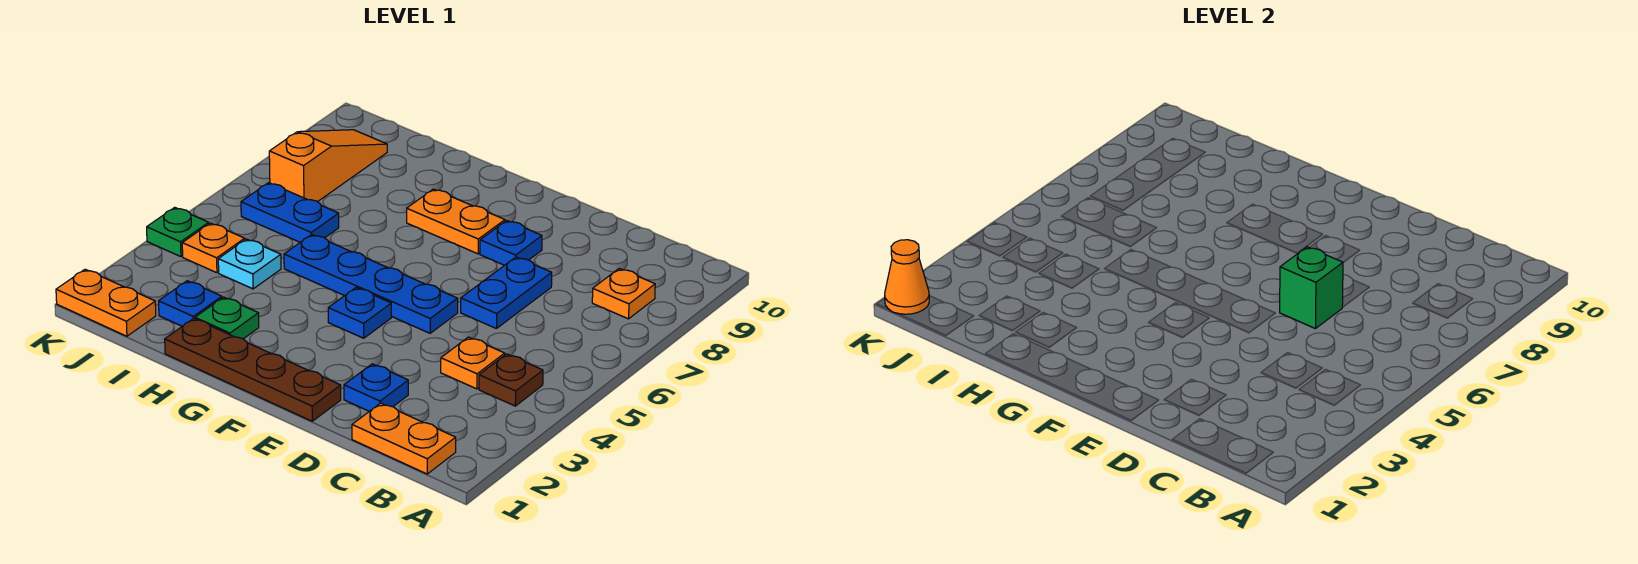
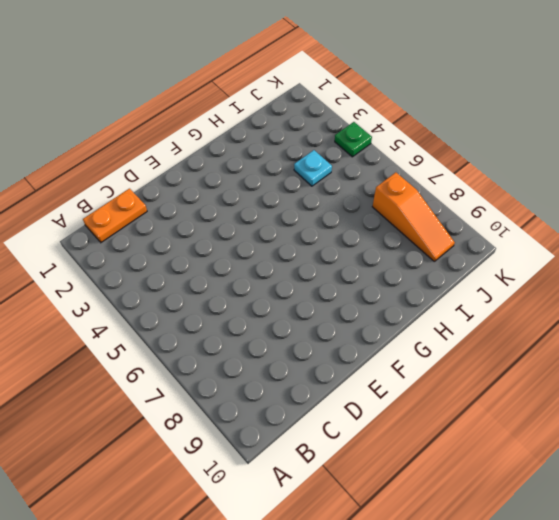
none -> brown plate B4 level 1
none -> orange plate B8 level 1
none -> orange plate C4 level 1

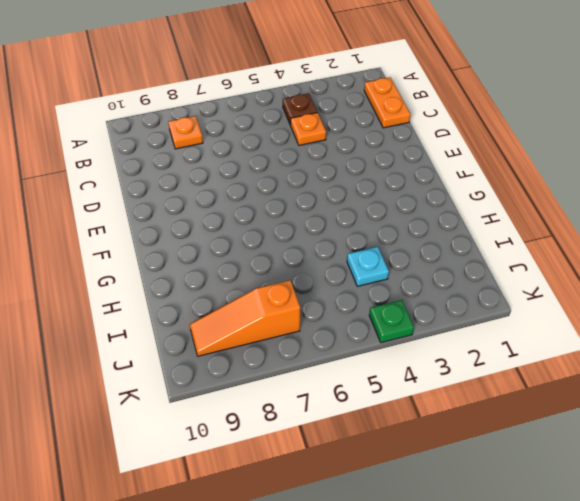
none -> blue plate D2 level 1
none -> blue plate D6:D7 level 1
none -> brown plate E1:H1 level 1

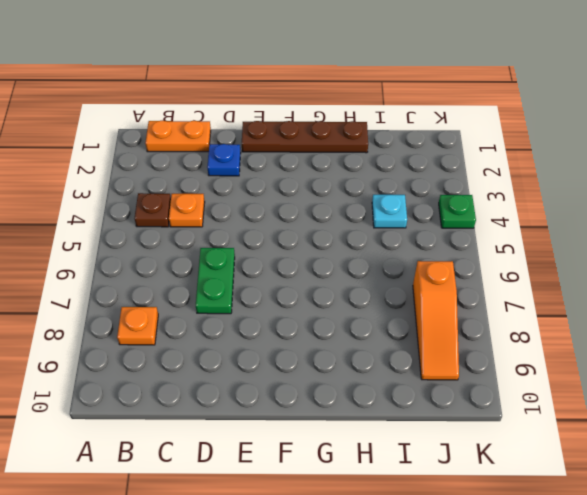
green plate D6:D7 level 1 -> blue plate D6:D7 level 1
none -> blue plate E5:H5 level 1
none -> blue plate E8 level 1
none -> blue plate F4 level 1

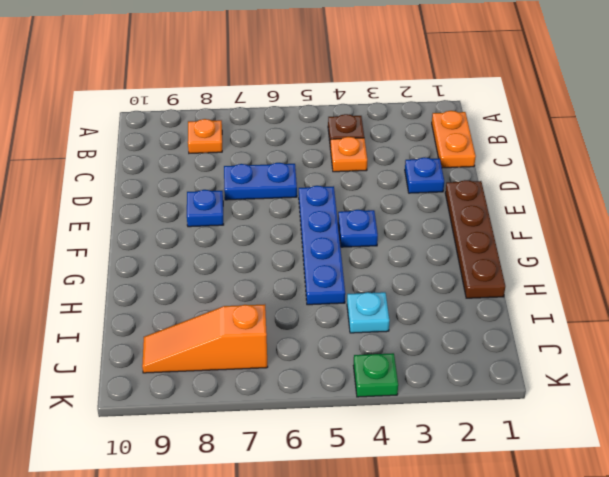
none -> orange plate F8:G8 level 1
none -> green plate H2 level 1
none -> blue plate I2 level 1

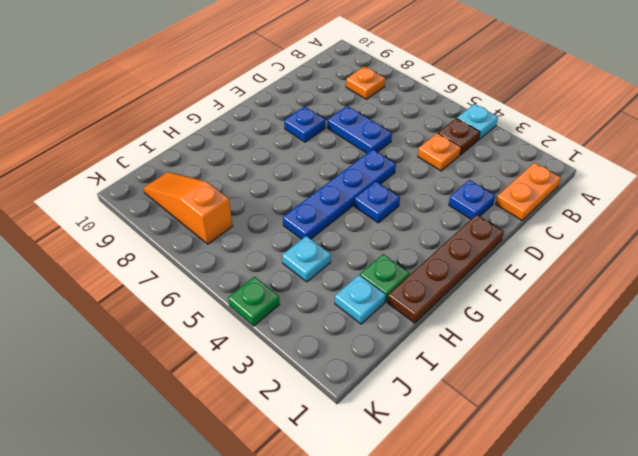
cyan plate A4 level 1 -> none
cyan plate I2 level 1 -> blue plate I2 level 1
none -> orange plate F8:G8 level 1
none -> blue plate I6:J6 level 1
none -> orange plate J1:K1 level 1

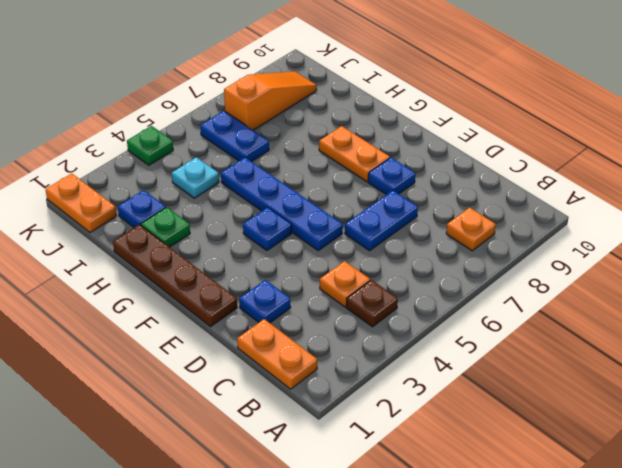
none -> orange plate J4 level 1
none -> green brick D6 level 2
none -> orange cone K1 level 2

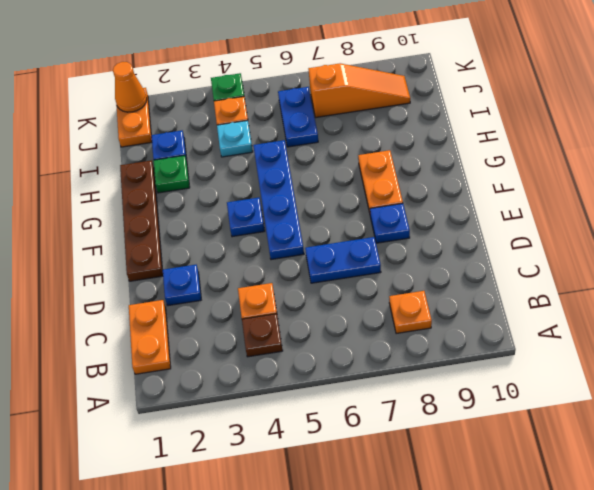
none -> green brick D6 level 2

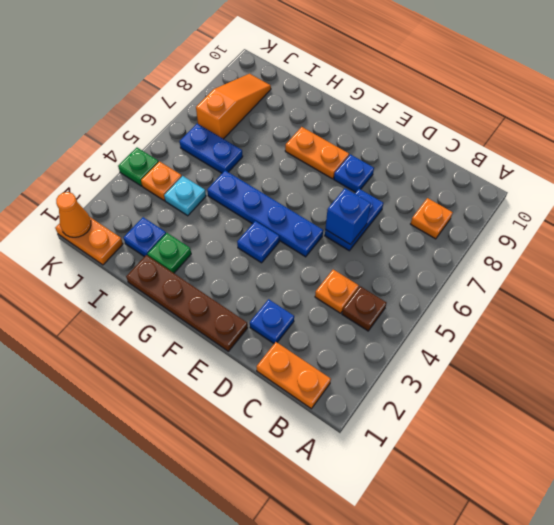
blue brick D6 level 2 -> green brick D6 level 2

